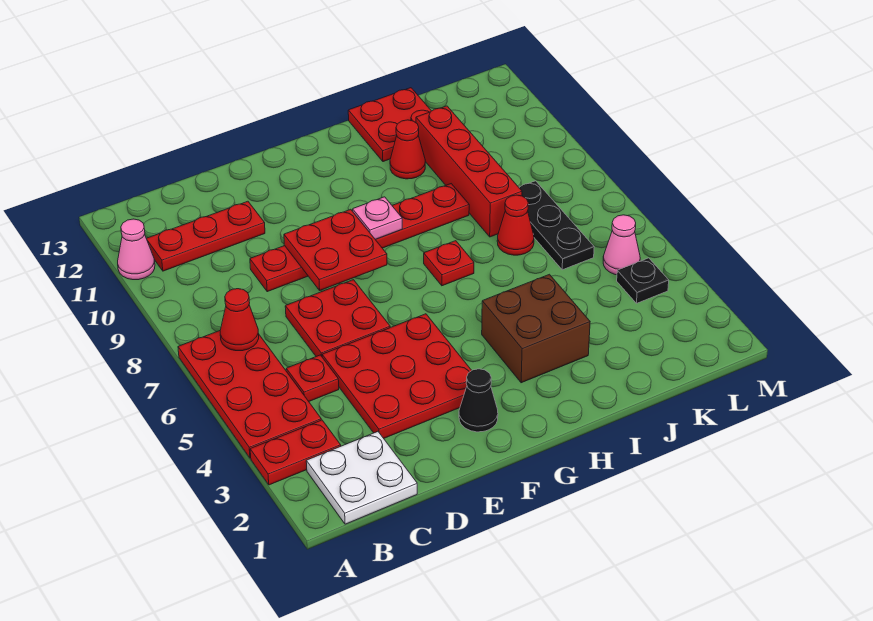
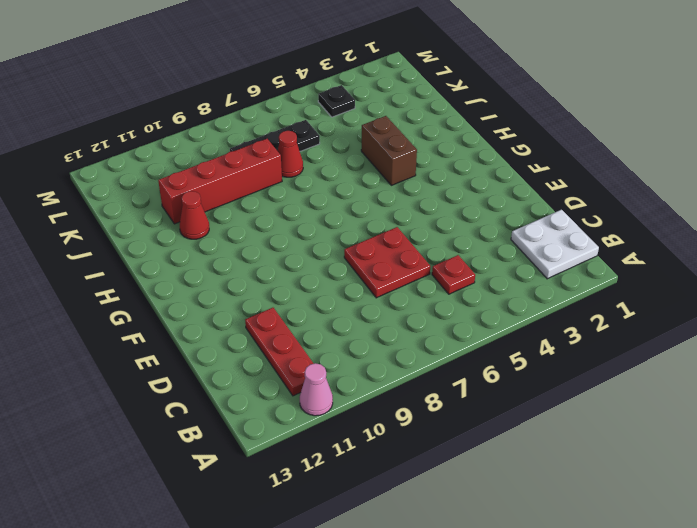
brown brick H4:I4 level 1 -> brown brick H3:I4 level 1
none -> red plate A3:B3 level 1
none -> red plate A4:B7 level 1
none -> red plate D3:F5 level 1

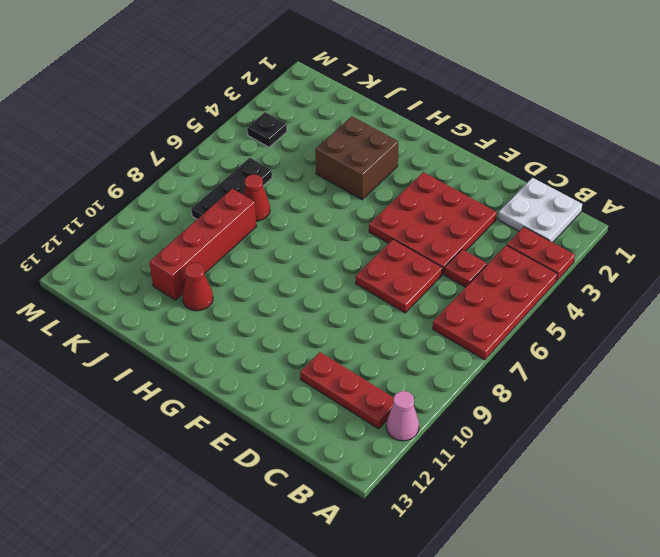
none -> red plate D9:I9 level 1
none -> black cone F2 level 1
none -> red plate H7 level 1

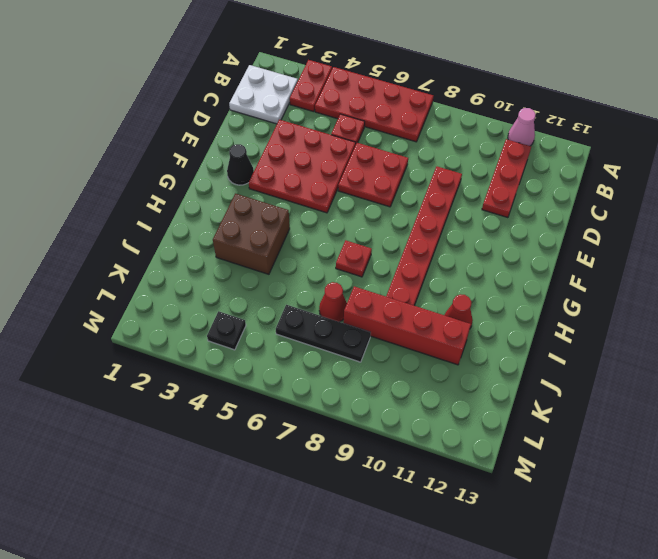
none -> red plate I12:J13 level 1
none -> pink cone L5 level 1
none -> red cone B7 level 2

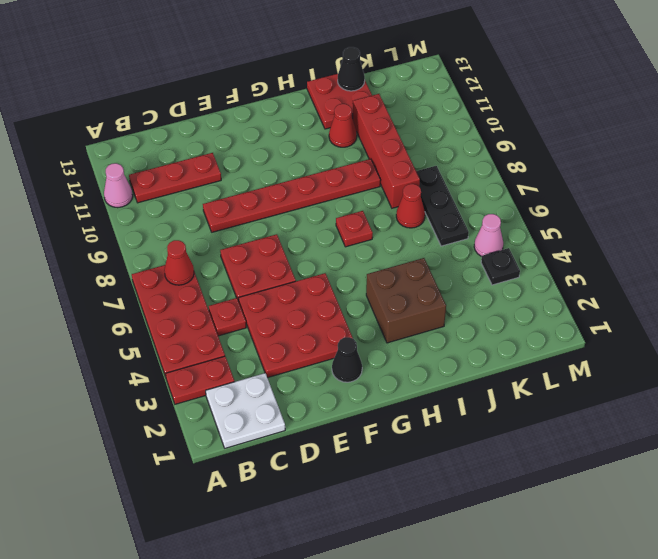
black cone J13 level 2 -> none
none -> red plate E8:F9 level 2
none -> pink plate G9 level 2

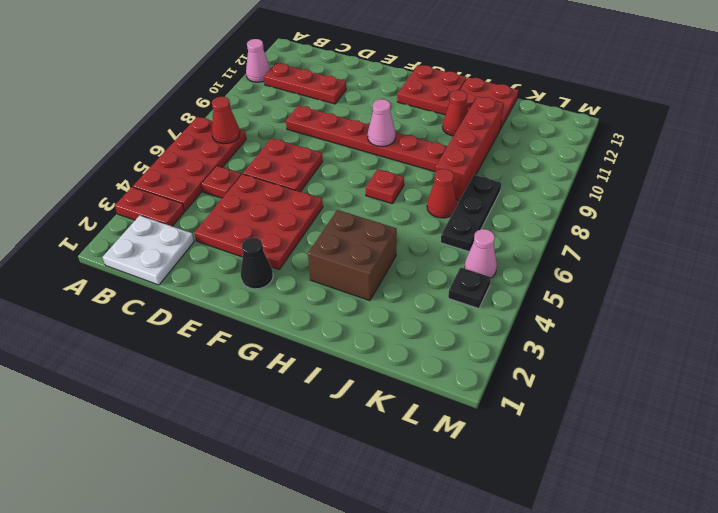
pink cone G9 level 2 -> pink plate G9 level 2
red plate G12:H13 level 1 -> red plate E8:F9 level 2

